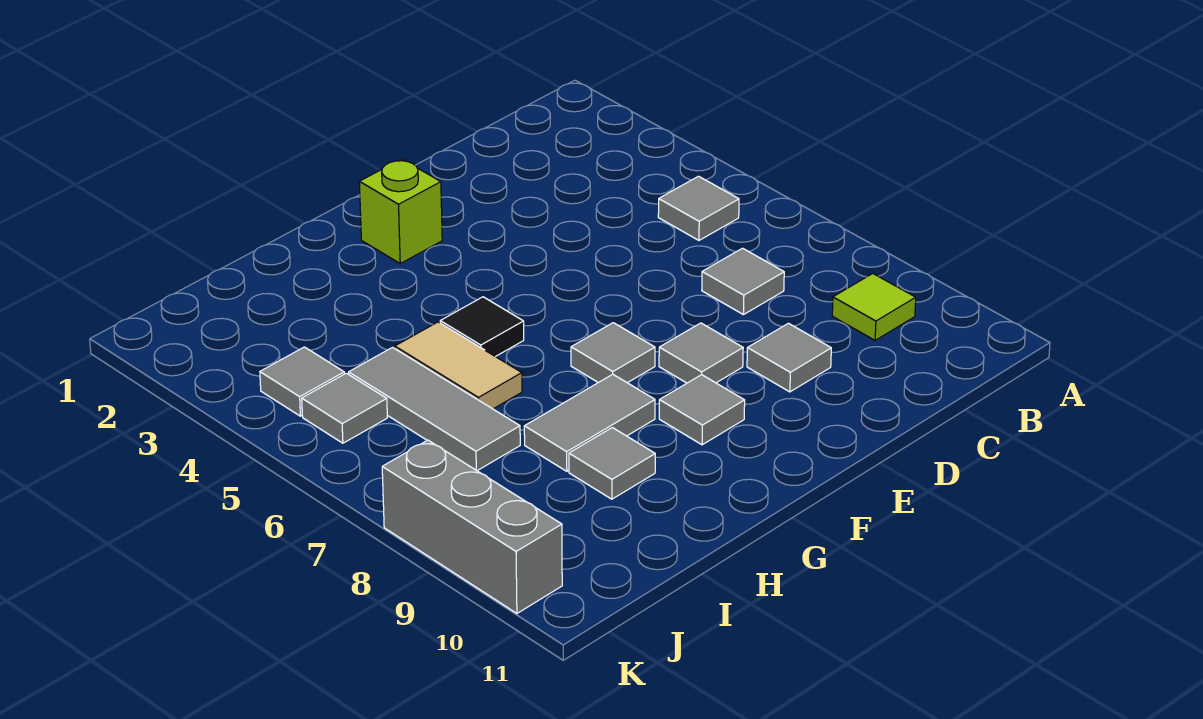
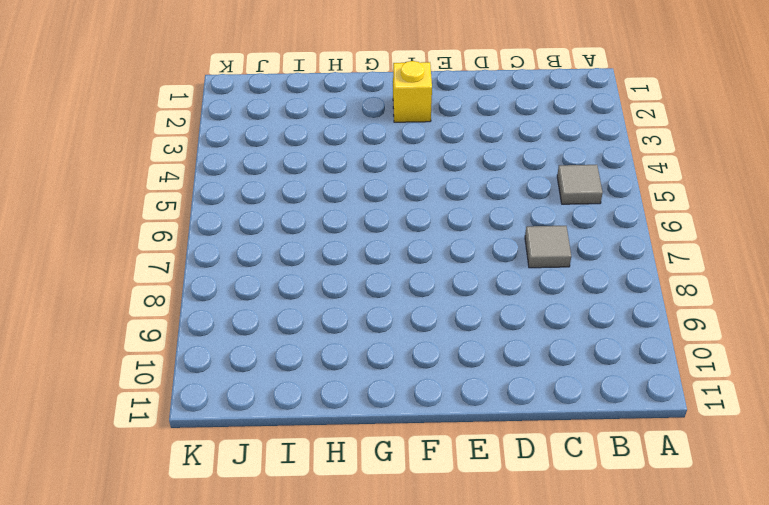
yellow brick F2 level 1 -> lime brick F2 level 1
none -> lime tile B9 level 1
none -> grey tile D9 level 1
none -> grey tile E8 level 1

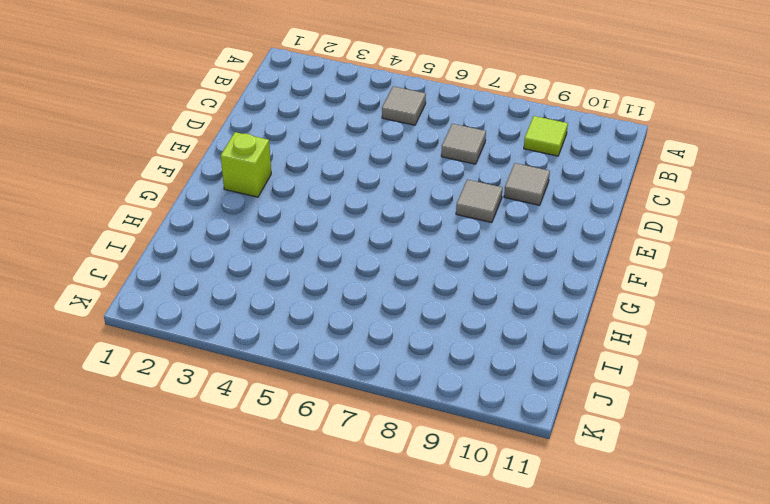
none -> grey tile F7 level 1
none -> grey tile F9 level 1
none -> black tile G5 level 1

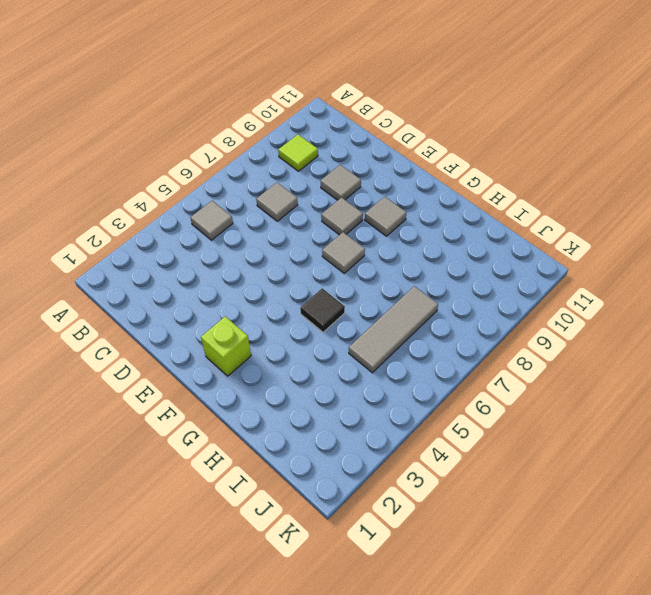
none -> grey tile G8:H8 level 1
none -> tan tile H5:H6 level 1
none -> grey tile H9 level 1

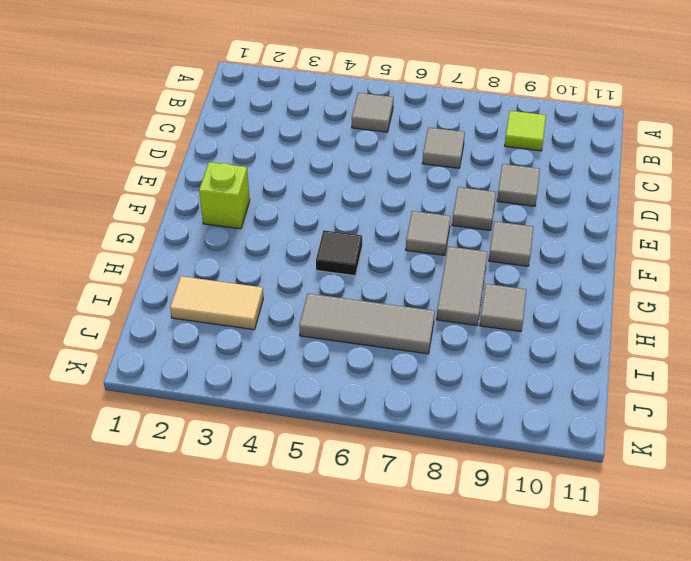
tan tile I2:I3 level 1 -> tan tile H5:H6 level 1
none -> grey tile J4 level 1
none -> grey tile J5 level 1
none -> grey brick K8:K10 level 1

